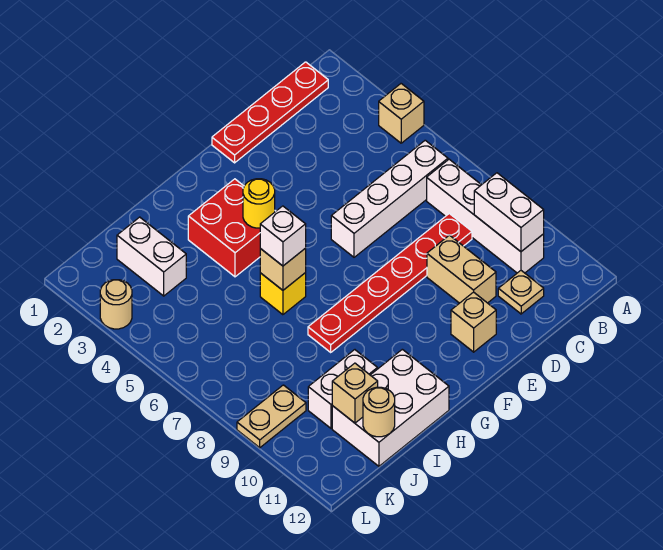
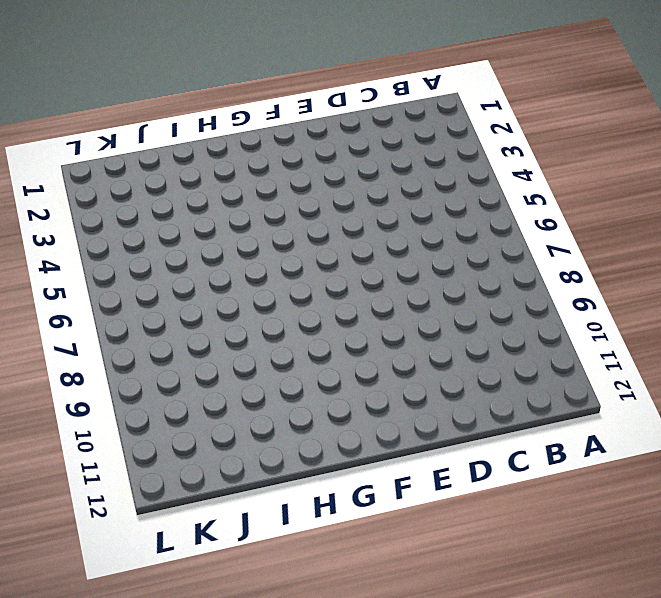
none -> tan brick A4 level 1
none -> red plate B1:E1 level 1
none -> white brick B6:E6 level 1

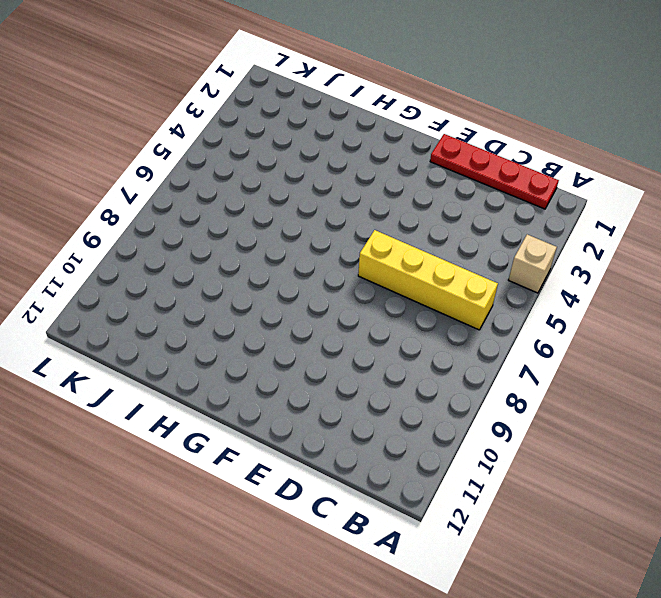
yellow brick B6:E6 level 1 -> white brick B6:E6 level 1
none -> white brick B7:B10 level 1
none -> red plate C8:H8 level 1
none -> tan plate C11 level 1

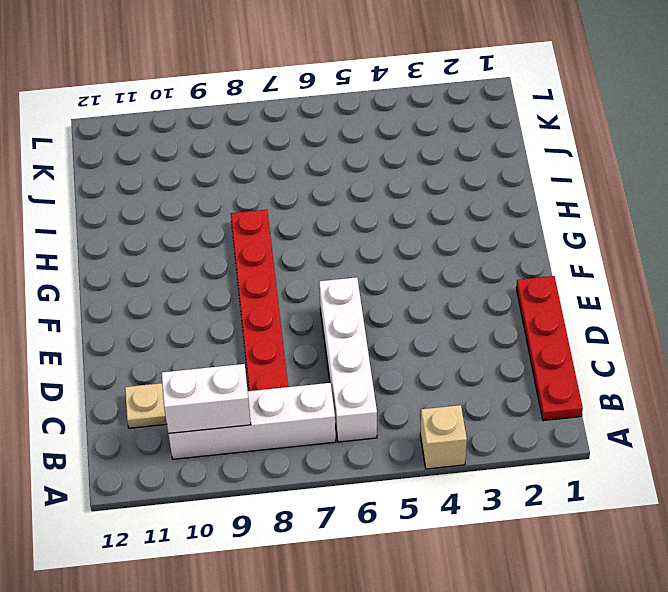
none -> tan brick D9:D10 level 1
none -> tan brick E11 level 1
none -> red brick G3:H4 level 1

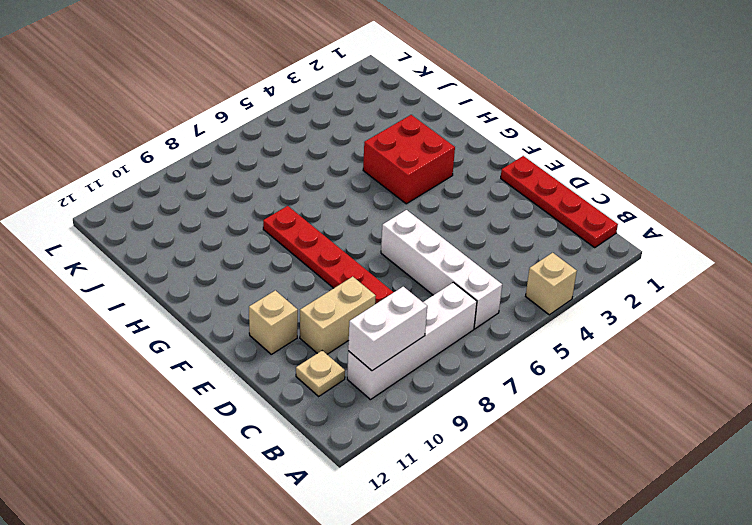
none -> yellow brick H6 level 1
none -> white brick H11:J12 level 1
none -> white brick I10:J10 level 1

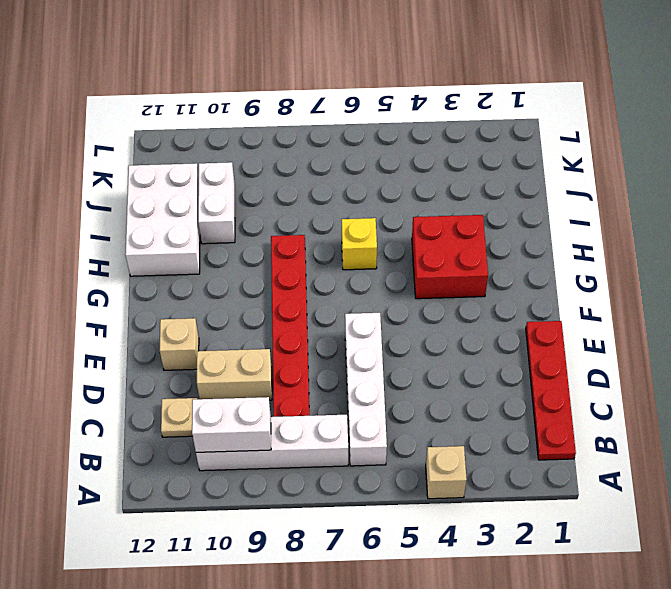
none -> white brick J2:J3 level 1
none -> tan plate K9:L9 level 1
none -> tan round brick L3 level 1

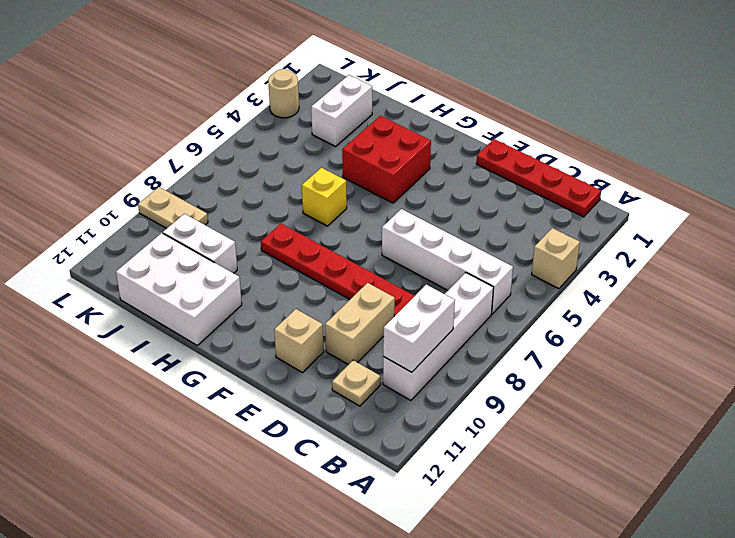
none -> yellow round brick G4 level 2
none -> tan brick H6 level 2
none -> tan brick J11 level 2

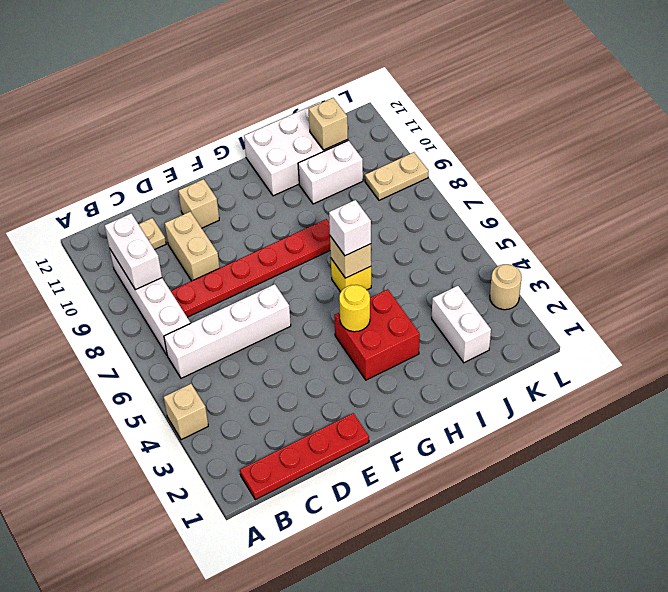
none -> tan round brick J12 level 2

